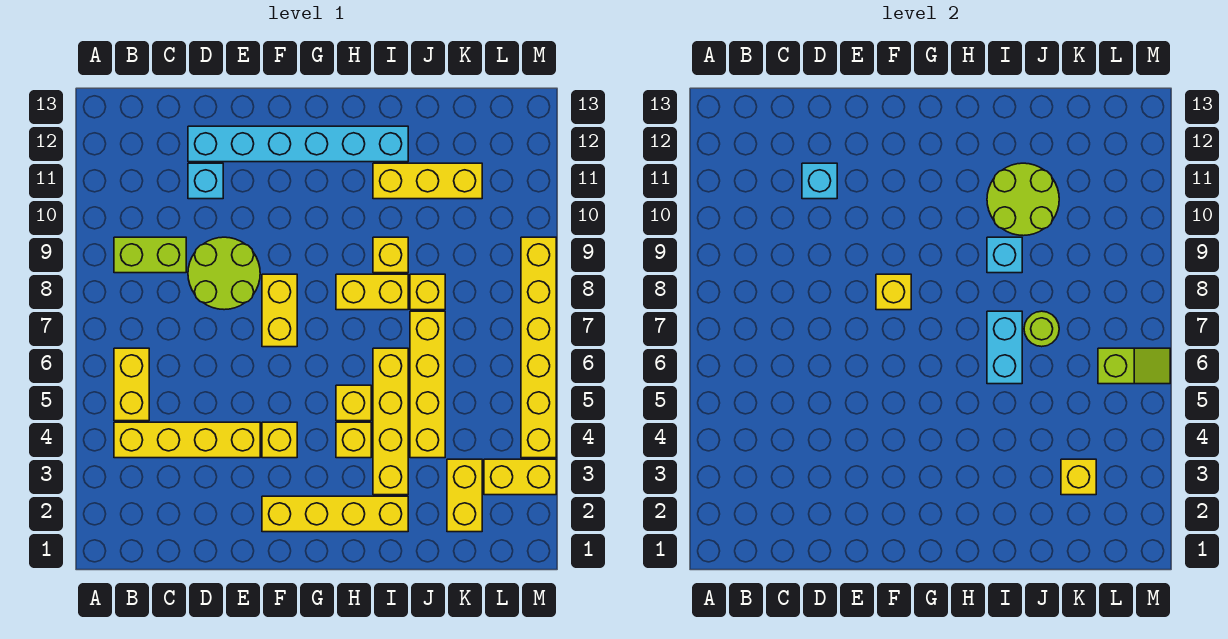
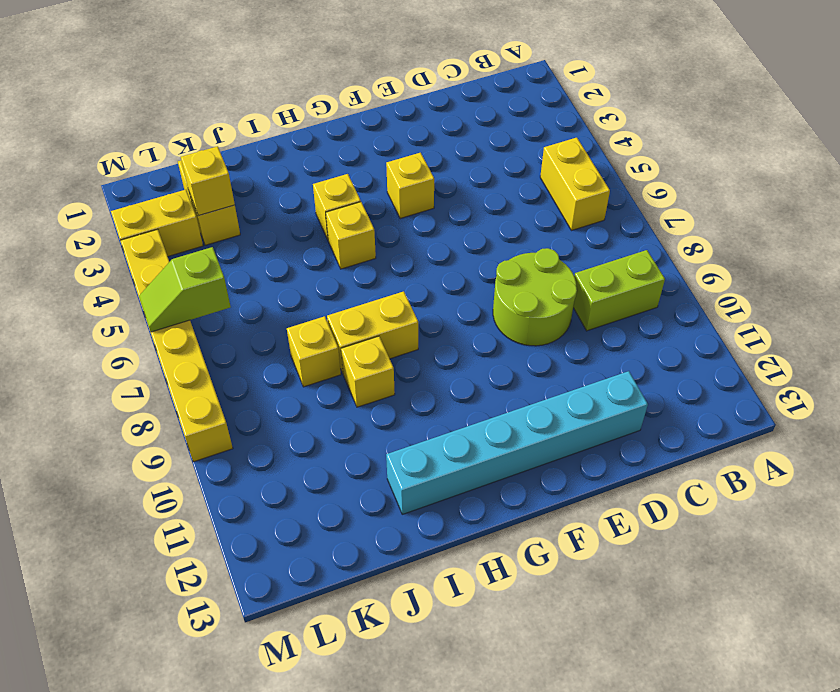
none -> yellow brick B4:E4 level 1
none -> cyan brick D11 level 1
none -> yellow brick F2:I2 level 1

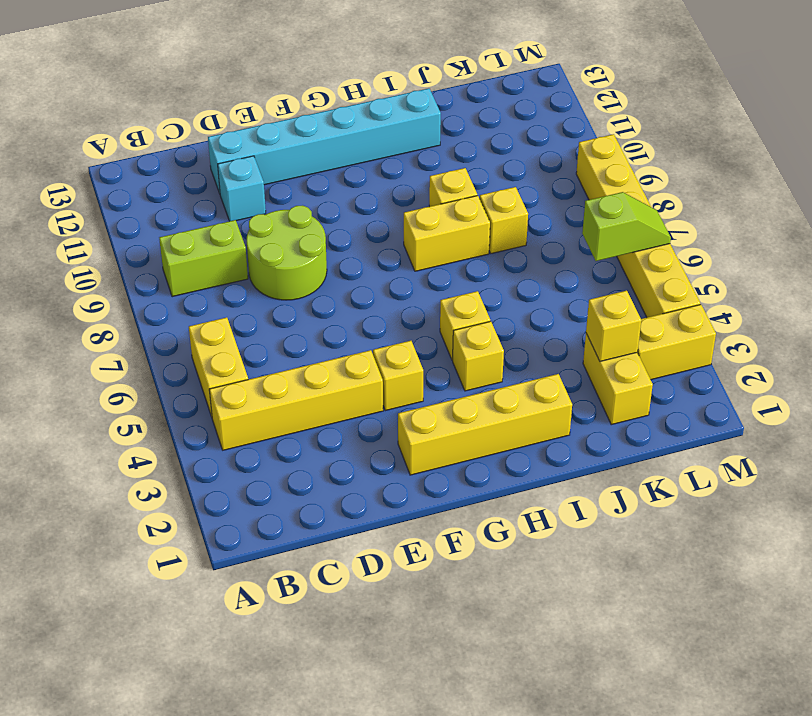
none -> yellow brick F7:F8 level 1
none -> yellow brick I3:I6 level 1
none -> yellow brick I11:K11 level 1

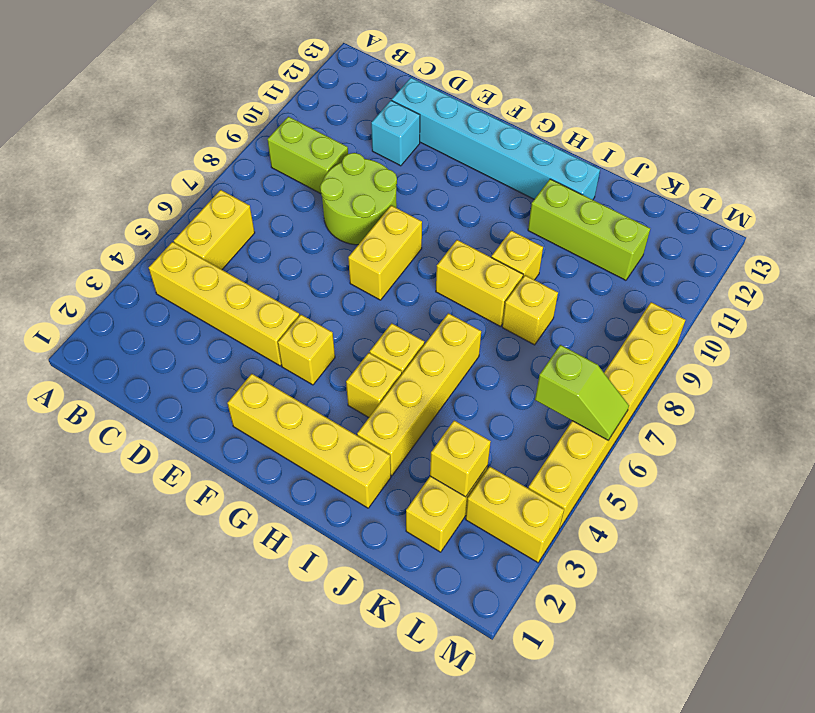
lime brick I11:K11 level 1 -> yellow brick I11:K11 level 1
none -> yellow brick J4:J7 level 1
none -> cyan brick D11 level 2
none -> yellow brick F8 level 2

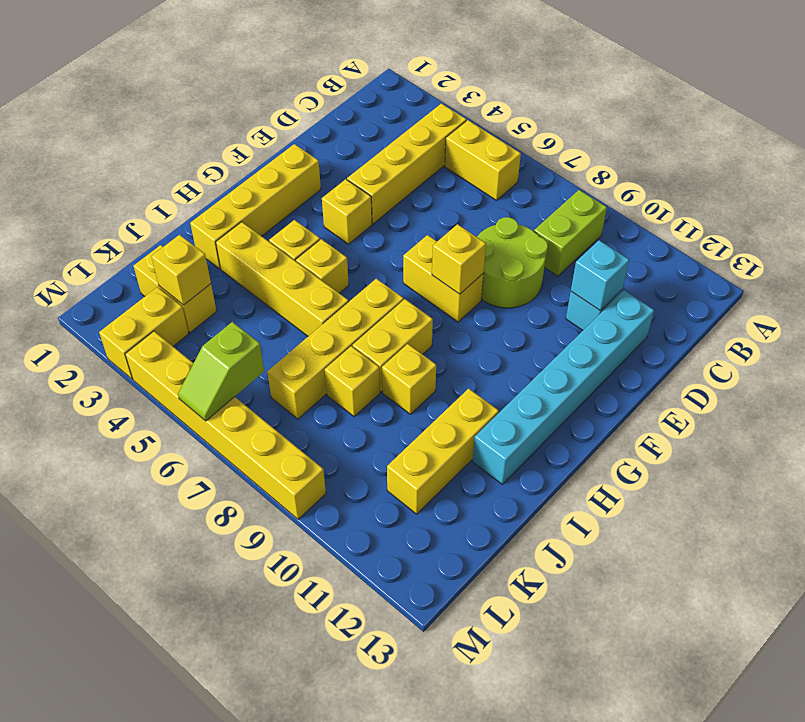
yellow brick H7:K7 level 1 -> yellow brick J4:J7 level 1
none -> cyan brick I6:I7 level 2
none -> cyan brick I9 level 2
none -> lime round brick I10:J11 level 2

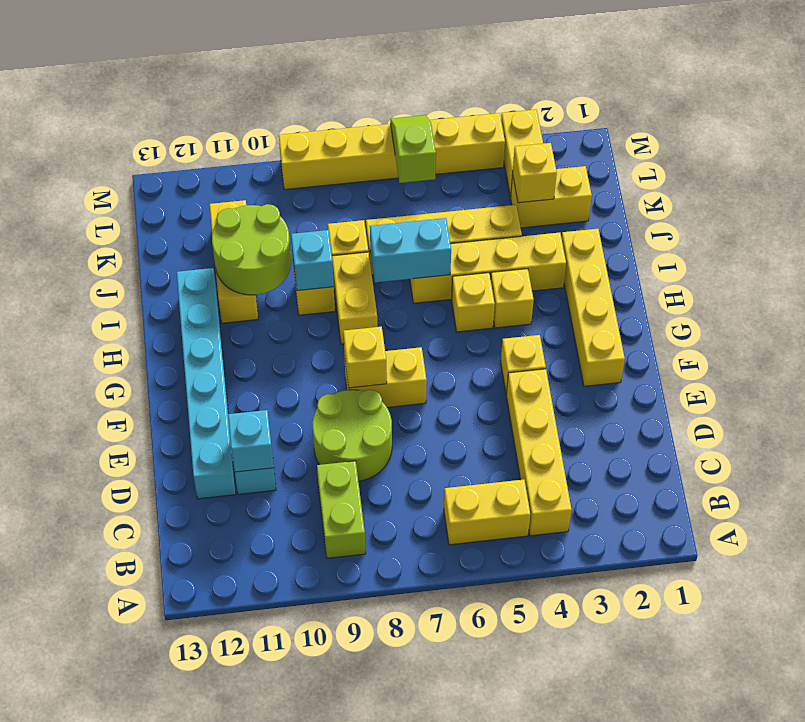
none -> lime round brick J7 level 2

